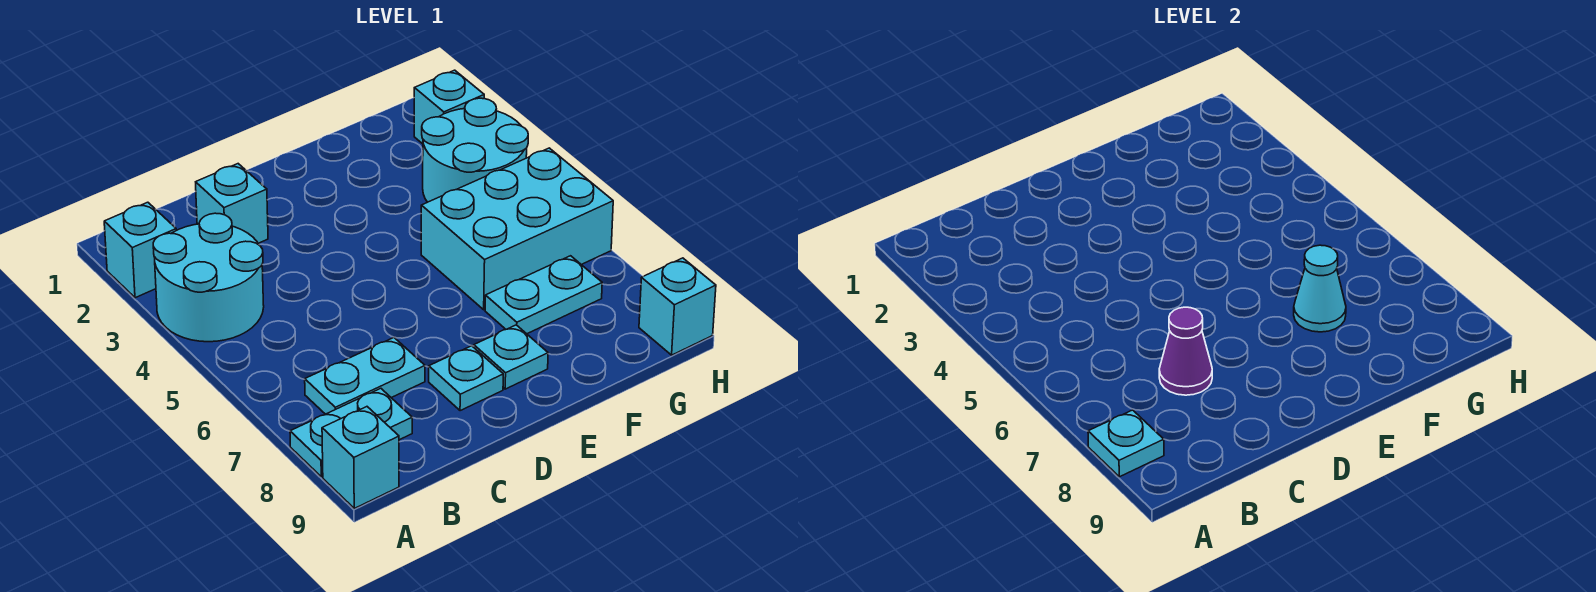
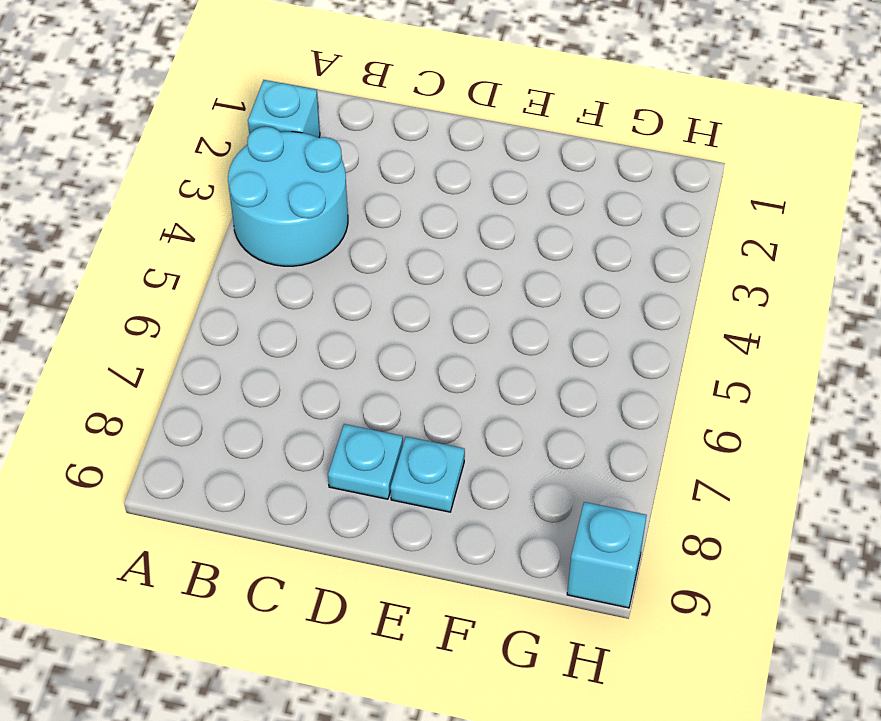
none -> cyan plate A8:B8 level 1
none -> cyan brick A9 level 1
none -> cyan plate B7:C7 level 1

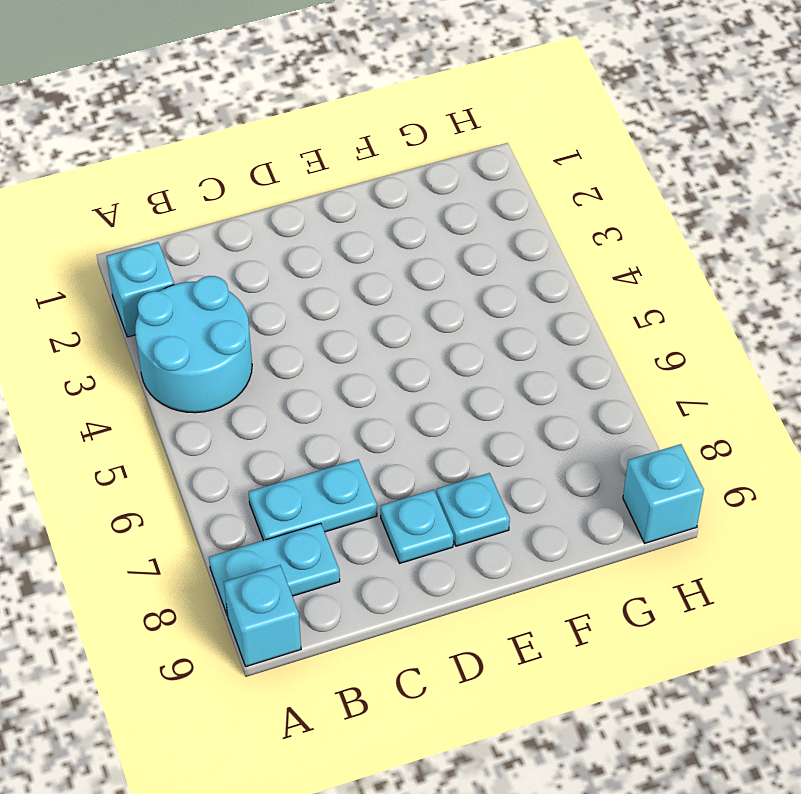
none -> cyan brick C2 level 1
none -> cyan brick F5:H6 level 1
none -> cyan plate F7:G7 level 1

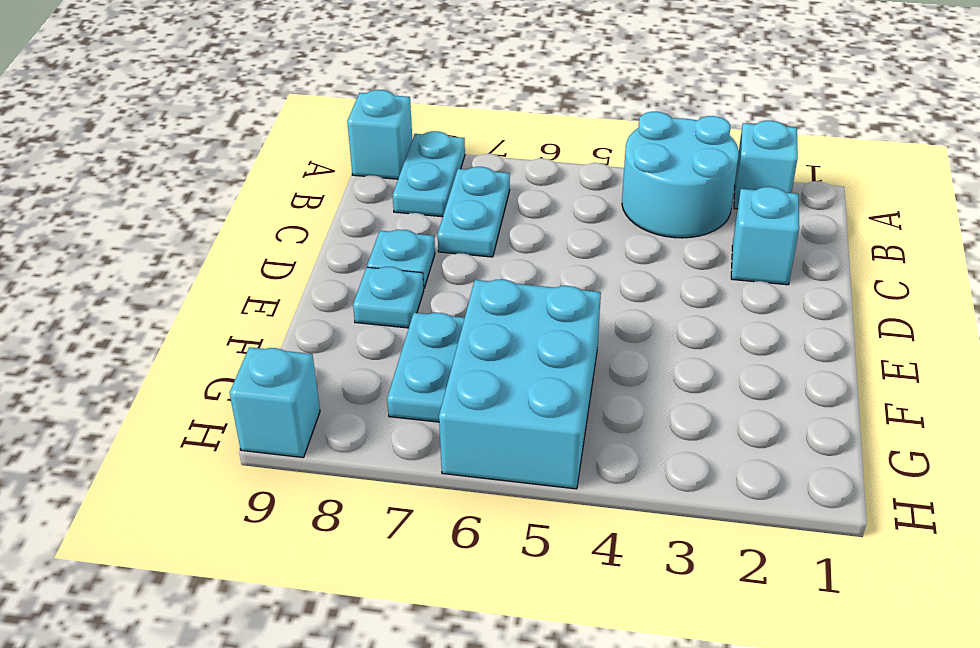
none -> cyan round brick G3:H4 level 1
none -> cyan brick H2 level 1
none -> cyan plate A8 level 2

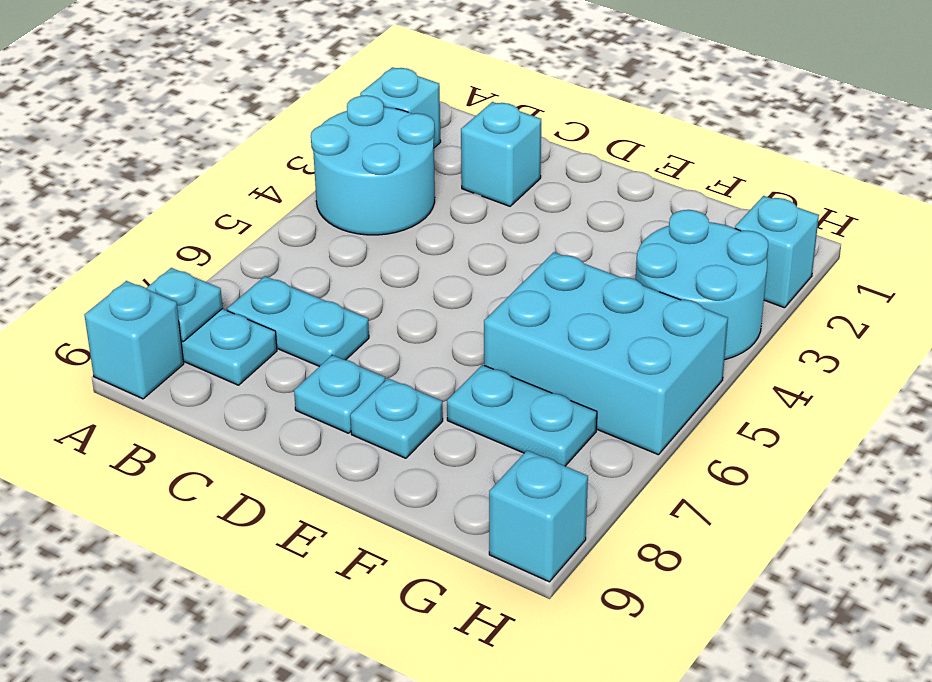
none -> purple cone C7 level 2
none -> cyan cone F7 level 2

